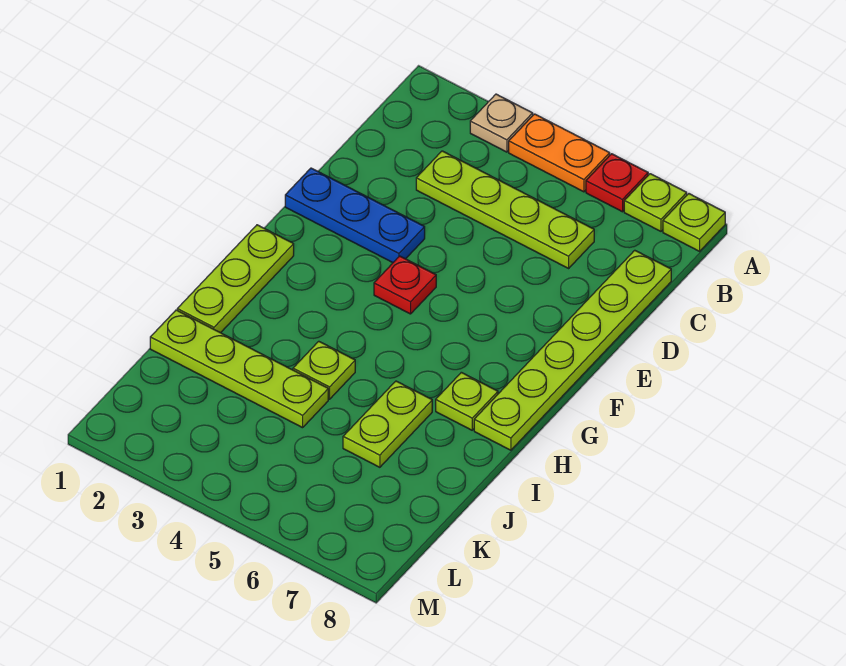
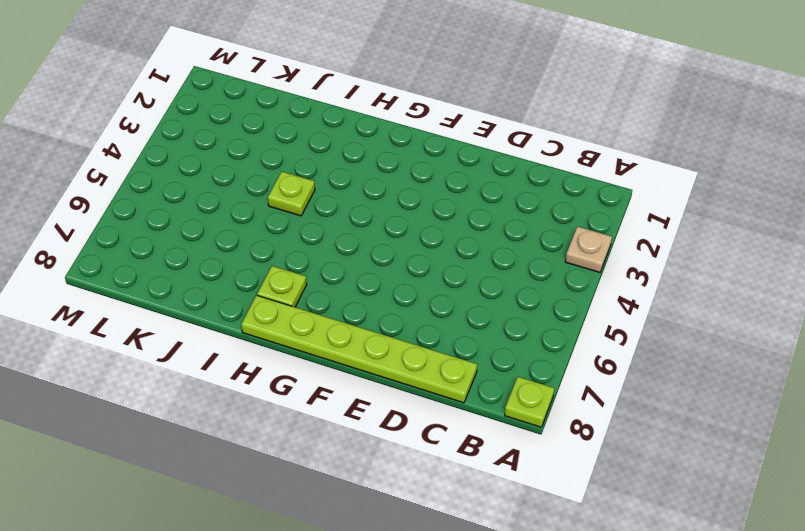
none -> orange plate A4:A5 level 1
none -> red plate A6 level 1
none -> lime plate A7 level 1

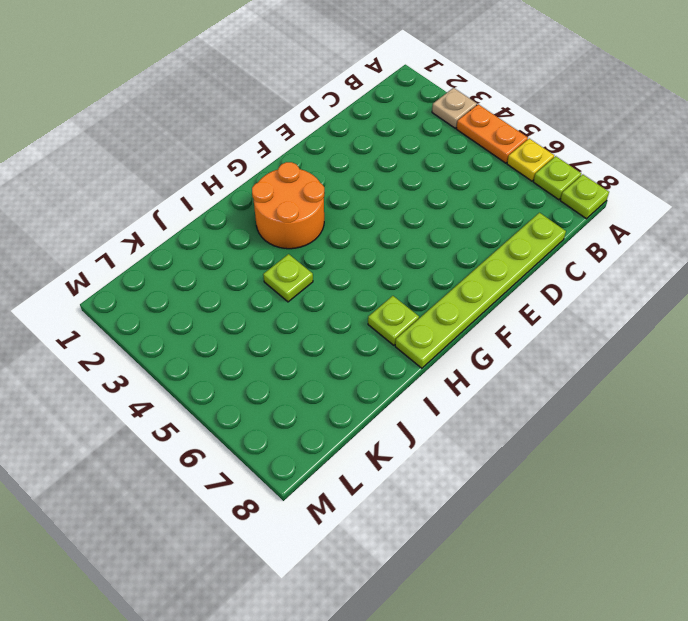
yellow plate A6 level 1 -> red plate A6 level 1
orange round brick G2:H3 level 1 -> none
none -> lime plate C3:C6 level 1
none -> blue plate E1:E3 level 1
none -> red plate F4 level 1

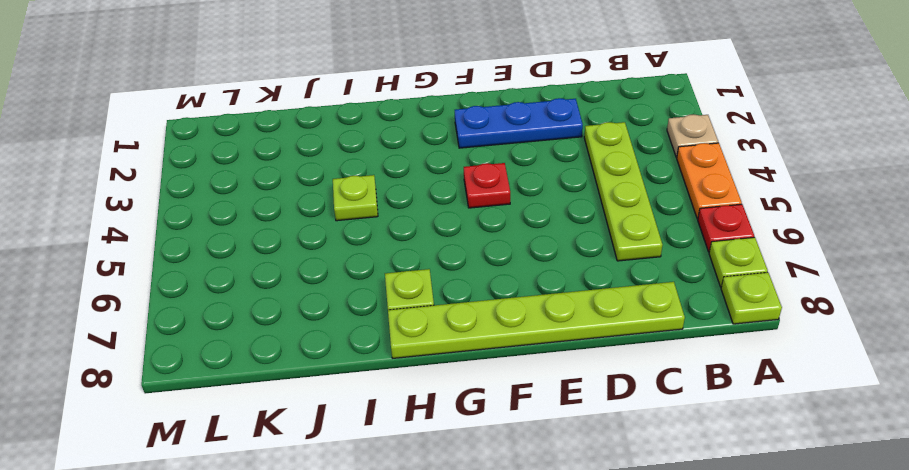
blue plate D2:F2 level 1 -> blue plate E1:E3 level 1
none -> lime plate G1:I1 level 1
none -> lime plate I6:J6 level 1
none -> lime plate J1:J4 level 1

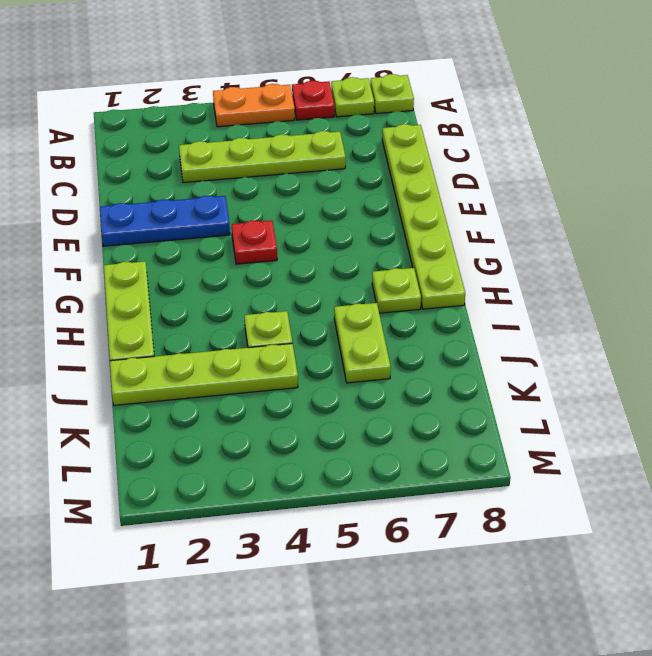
none -> tan plate A3 level 1

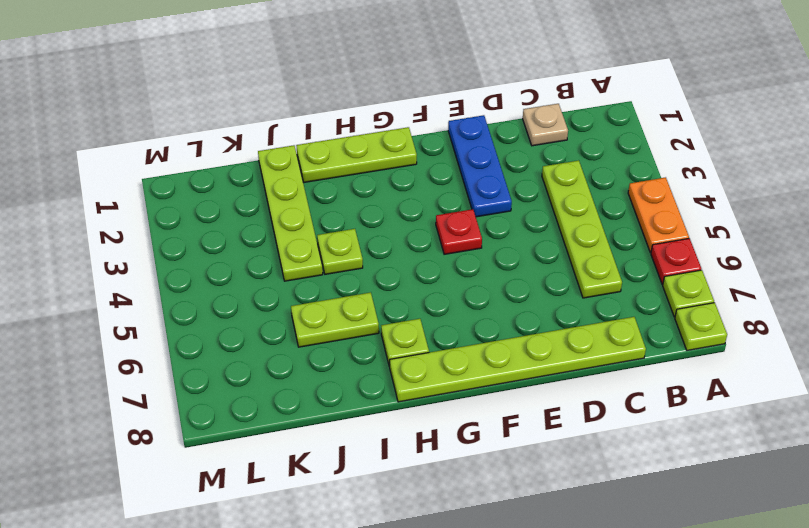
tan plate C1 level 1 -> tan plate A3 level 1

